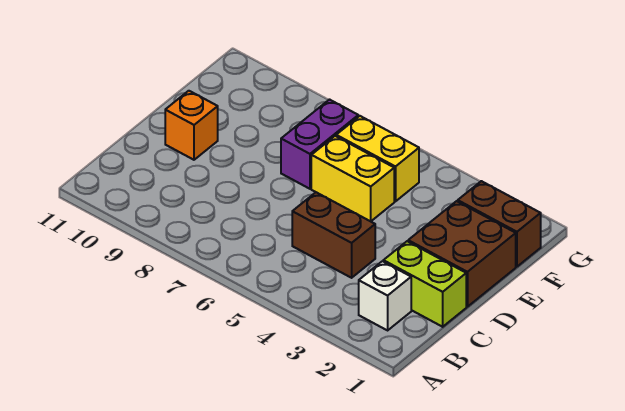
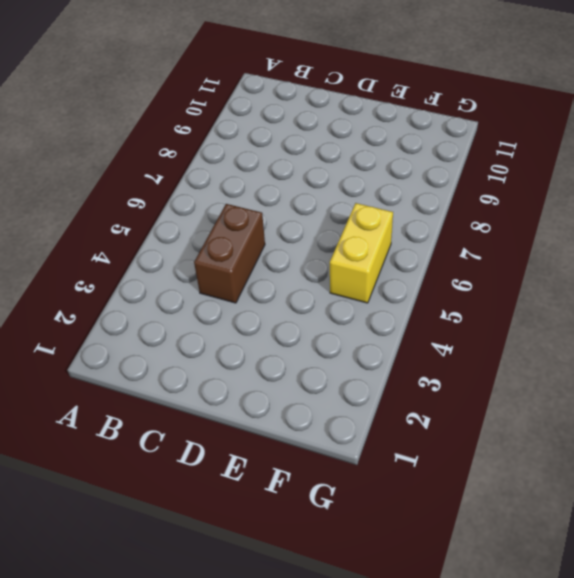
none -> white brick B2 level 1
none -> lime brick C1:C2 level 1

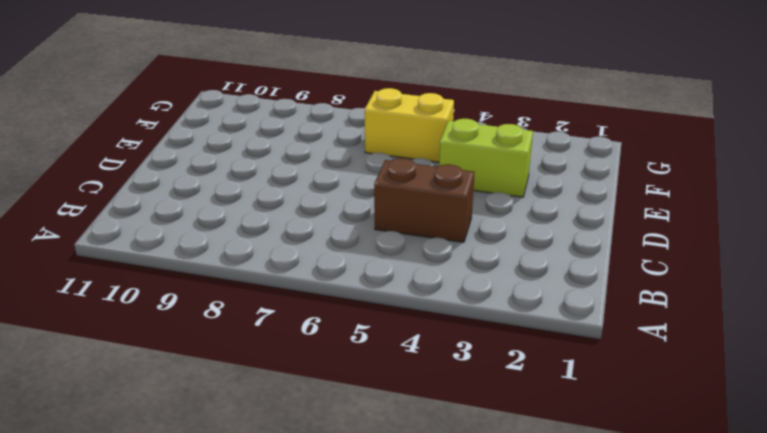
lime brick E3:E4 level 1 -> lime brick C1:C2 level 1
none -> white brick B2 level 1
none -> brown brick D1:E2 level 1

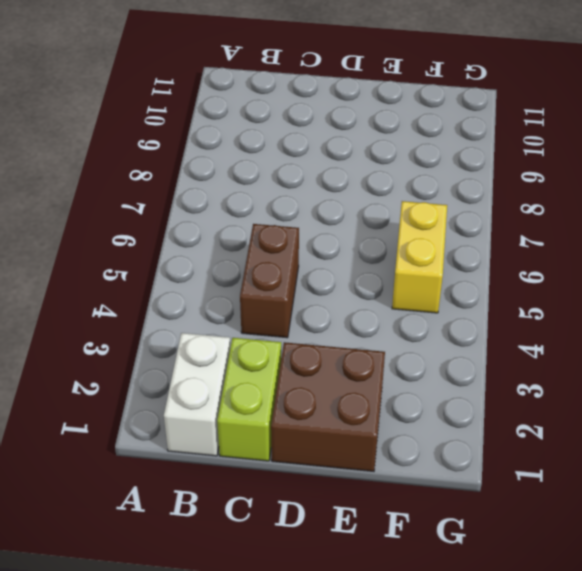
white brick B1:B2 level 1 -> white brick B2 level 1
none -> orange brick D10 level 1
none -> yellow brick E5:E6 level 1

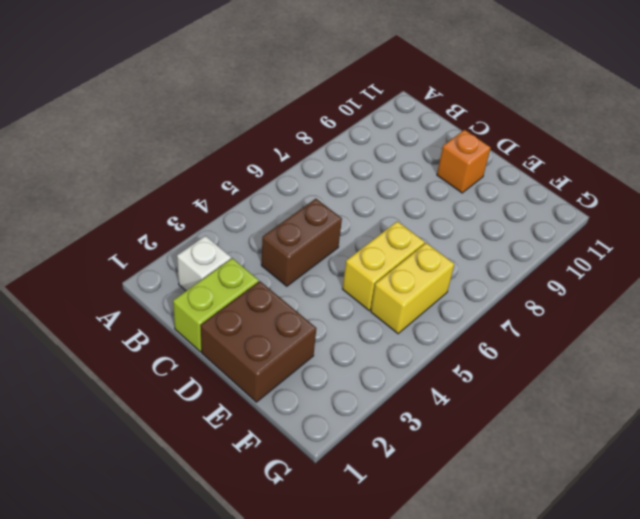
none -> purple brick E7:F7 level 1
none -> brown brick F1:F2 level 1

